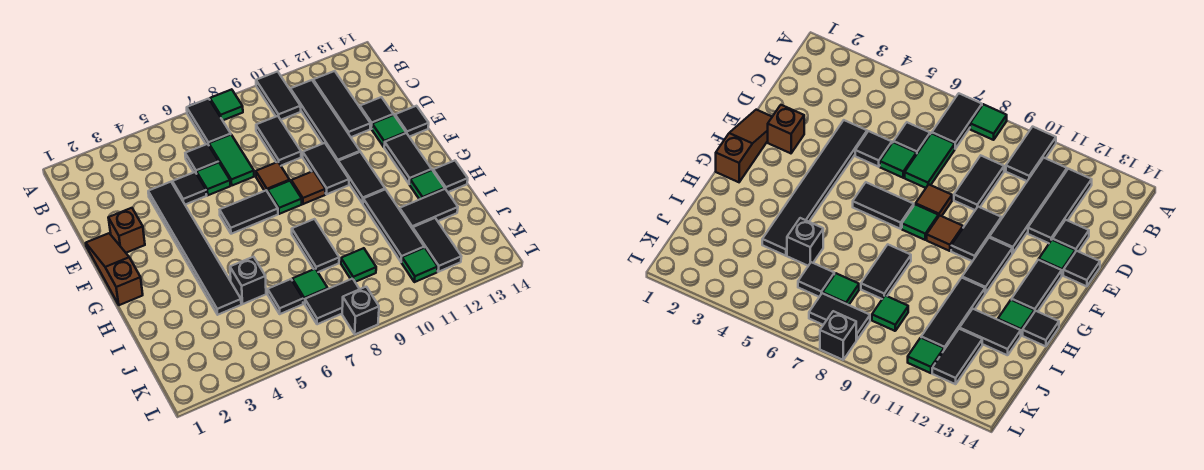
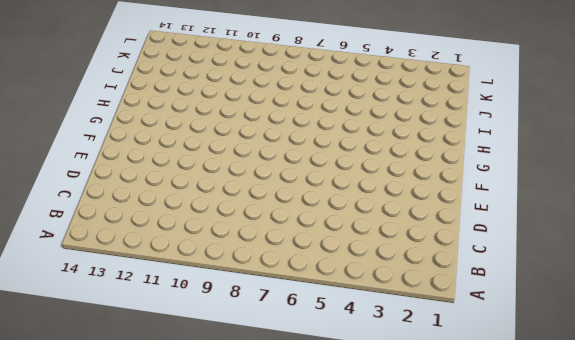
none -> black tile A7:B7 level 1
none -> green tile A8 level 1
none -> black tile A10:B10 level 1
none -> black tile B11:E11 level 1

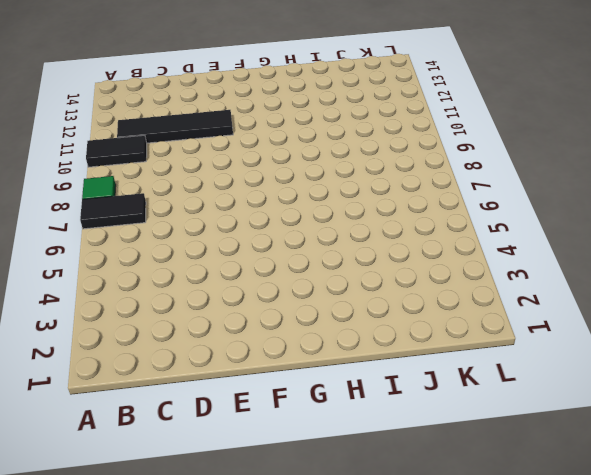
none -> black tile B12:D12 level 1
none -> black tile C6 level 1
none -> green tile C7:D7 level 1
none -> black tile C9:D9 level 1

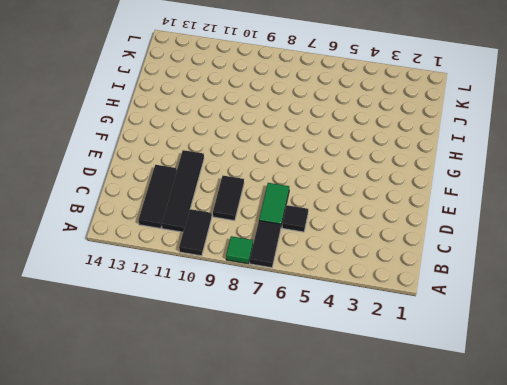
none -> black tile D4:I4 level 1
none -> black tile D5 level 1
none -> green tile D6 level 1
none -> black tile D13 level 1

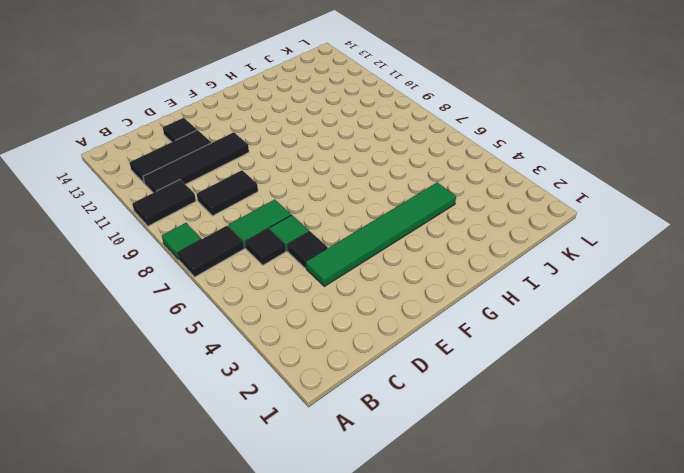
green tile D4:I4 level 1 -> black tile D4:I4 level 1
none -> brown slope E1:G1 level 1 top G
none -> brown brick E2 level 1
none -> brown tile E8 level 1
none -> black tile E10:F10 level 1

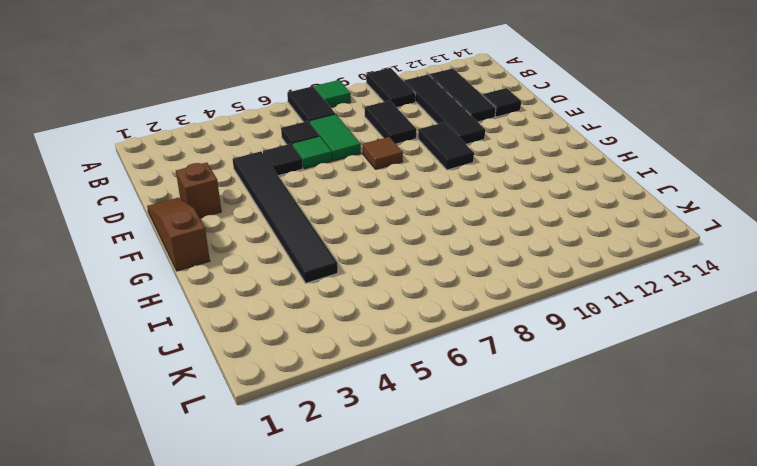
none -> green tile E13 level 1
none -> black tile E14 level 1
none -> black tile F6:F7 level 1
none -> green tile F8 level 1

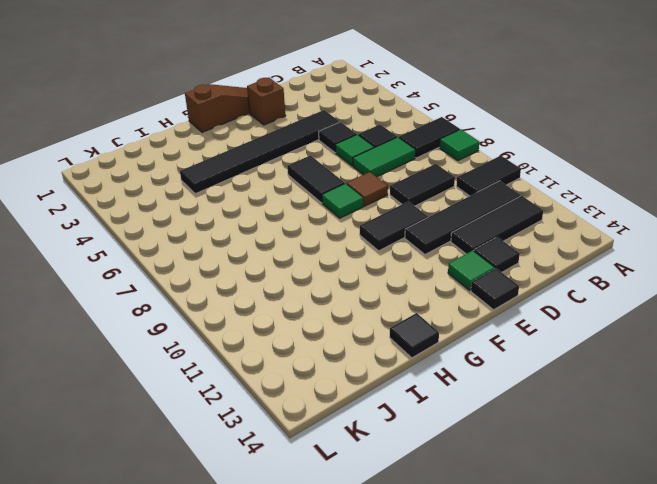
none -> brown tile F9 level 1
none -> black tile F11:G11 level 1
none -> black tile F13:G13 level 1
none -> black tile H8:I8 level 1

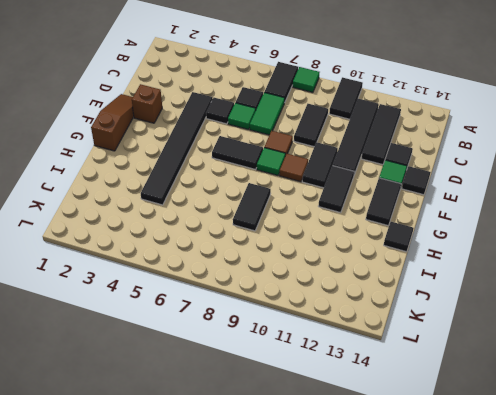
none -> black tile H11:J11 level 1
none -> green tile H13 level 1
none -> black brick I5 level 1
none -> black tile I12:I13 level 1

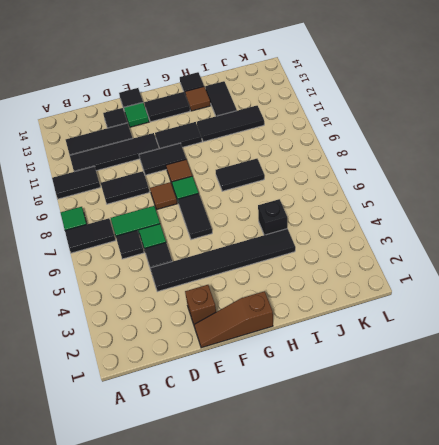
brown tile H13 level 1 -> green tile H13 level 1
none -> black tile J6 level 1
none -> green tile J7 level 1
none -> green tile J9 level 1
none -> black tile J12:K12 level 1

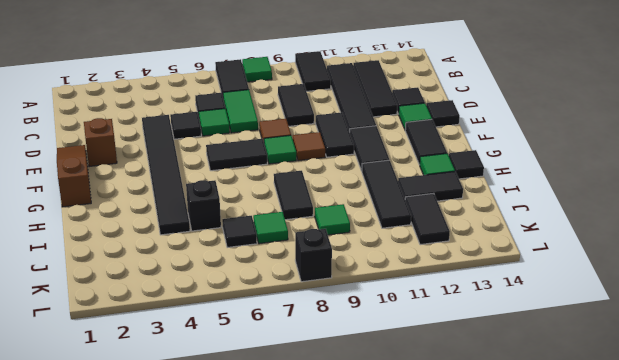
none -> black tile K7:K8 level 1
none -> green tile K11 level 1

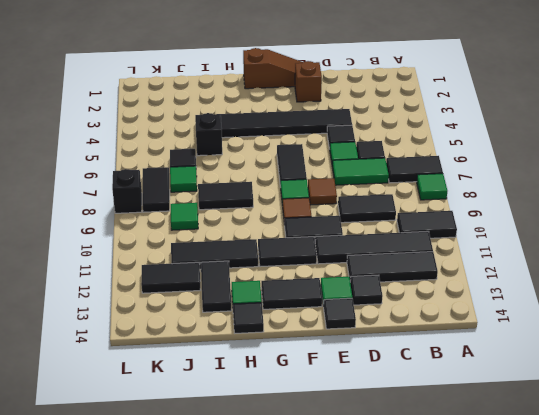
none -> green tile K11 level 1

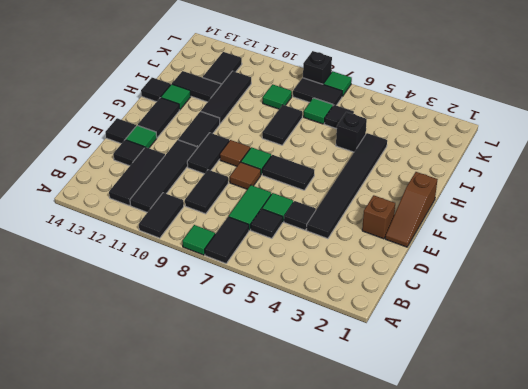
green tile L7 level 1 -> green tile K11 level 1

